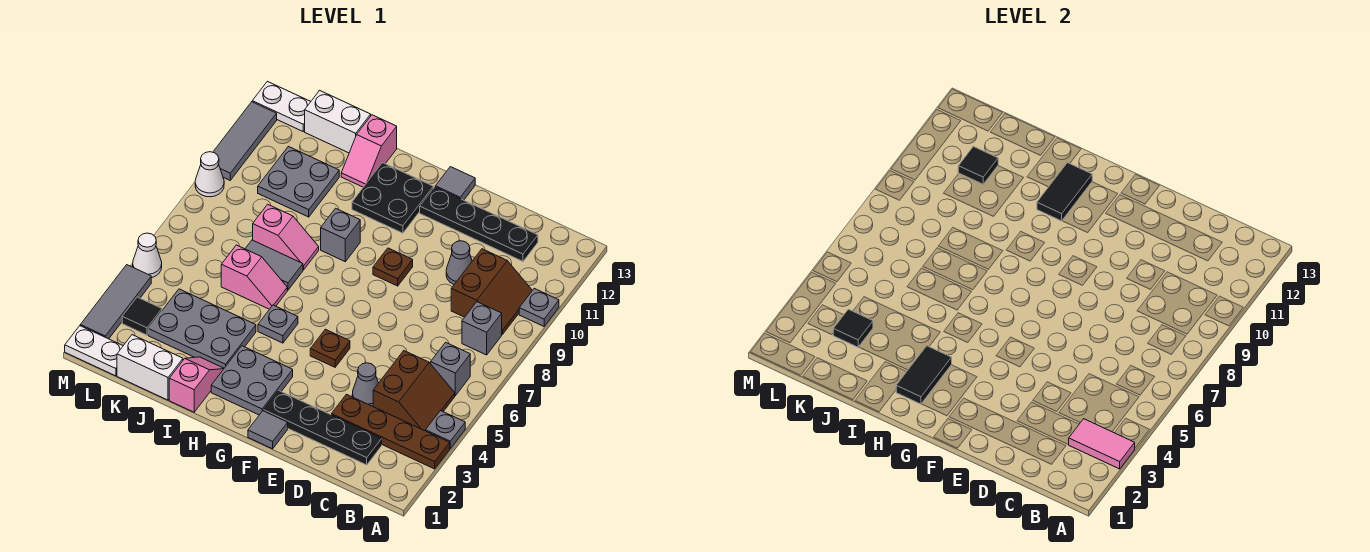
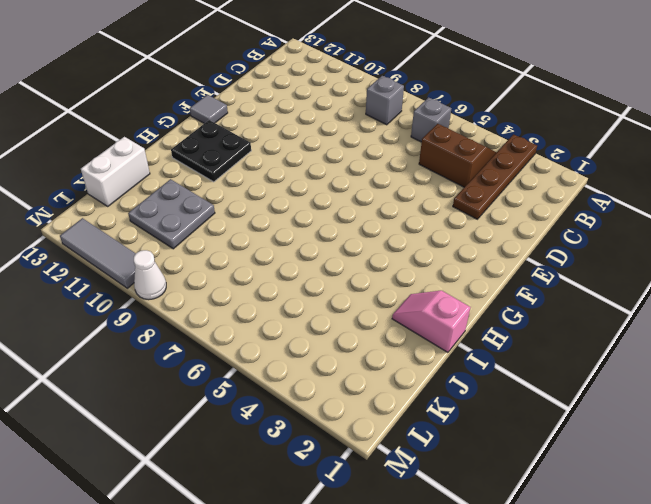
none -> grey plate A4 level 1
none -> grey plate A10 level 1
none -> brown slope B9:C10 level 1 top C
none -> black plate C2:F2 level 1

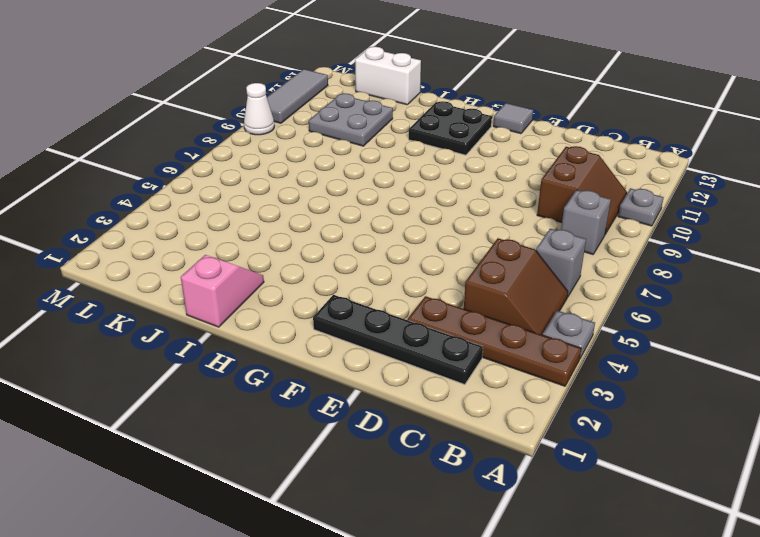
none -> black plate C12:F12 level 1
none -> grey cone D4 level 1
none -> grey cone D10 level 1
none -> grey tile F1 level 1

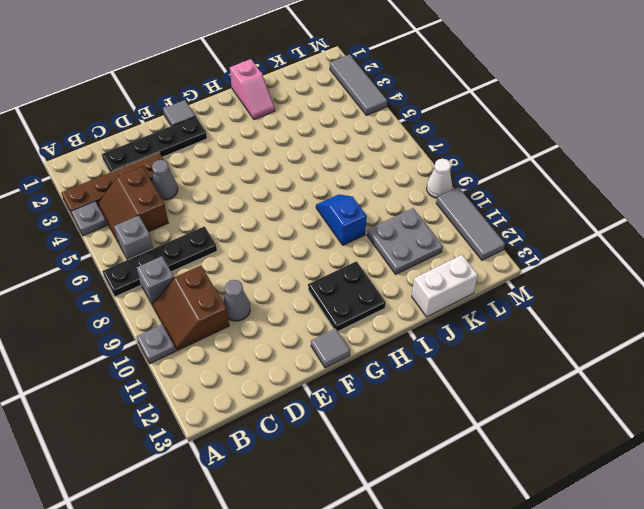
black plate A7:D7 level 1 -> black plate C12:F12 level 1
blue slope I8:I9 level 1 top 9 -> pink slope I8:J8 level 1 top J
none -> brown plate F5 level 1
none -> brown plate F9 level 1
none -> grey plate G2:H3 level 1
none -> grey plate H5 level 1

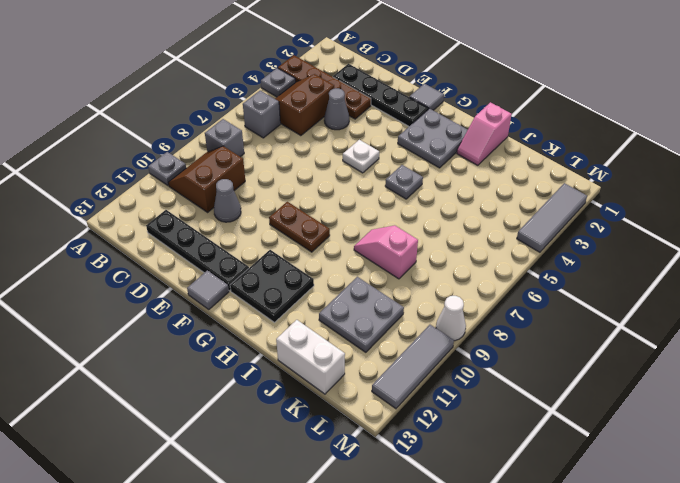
white plate F5 level 1 -> brown plate F5 level 1
brown plate F9:G9 level 1 -> brown plate F9 level 1
none -> grey brick H9 level 1
none -> grey plate I3:K4 level 1
none -> pink slope I6:J6 level 1 top J
none -> grey tile I7:J7 level 1

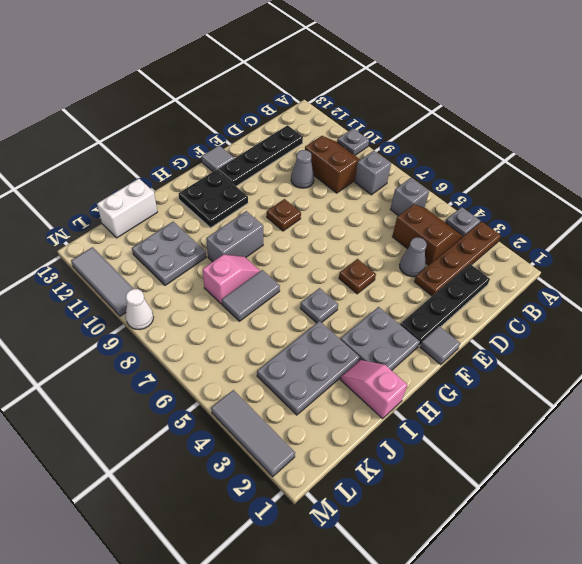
grey brick H9:I9 level 1 -> grey brick H9 level 1
none -> pink slope I6:J6 level 1 top J
none -> pink slope I12:I13 level 1 top 13
none -> white brick J1:K1 level 1
none -> white plate L1:M1 level 1

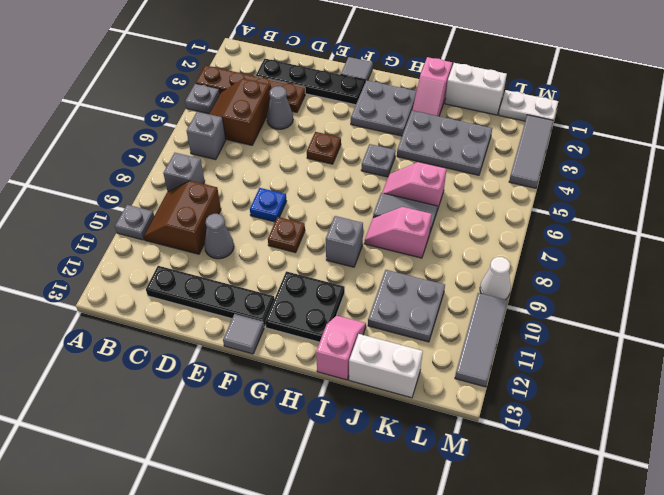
blue plate E8 level 1 -> none
none -> black tile L3 level 1
none -> white plate L13:M13 level 1
none -> white cone M5 level 1
none -> pink tile A3:B3 level 2

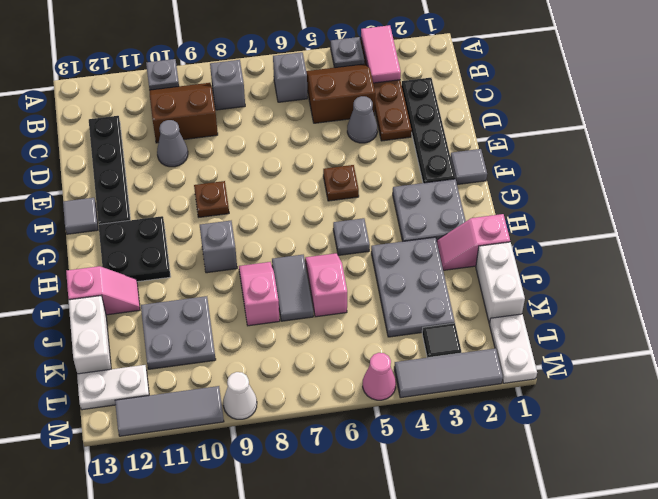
white plate L12:L13 level 1 -> white plate L13:M13 level 1
pink cone M5 level 1 -> white cone M5 level 1
none -> black tile H2:H3 level 2
none -> black tile H11:H12 level 2
none -> black tile K3 level 2
none -> black tile K11 level 2

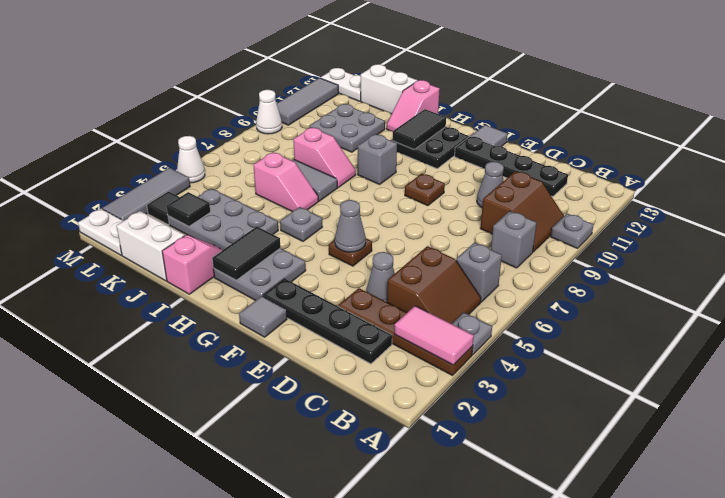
grey cone F5 level 2 -> none
none -> black tile K11 level 2

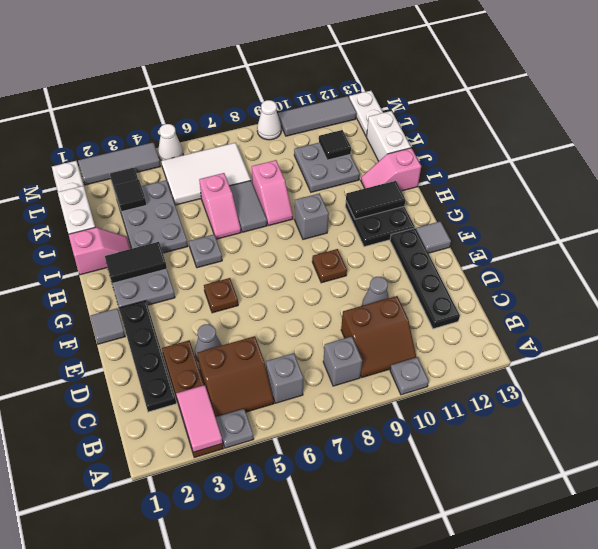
white tile K5:L7 level 1 -> none

